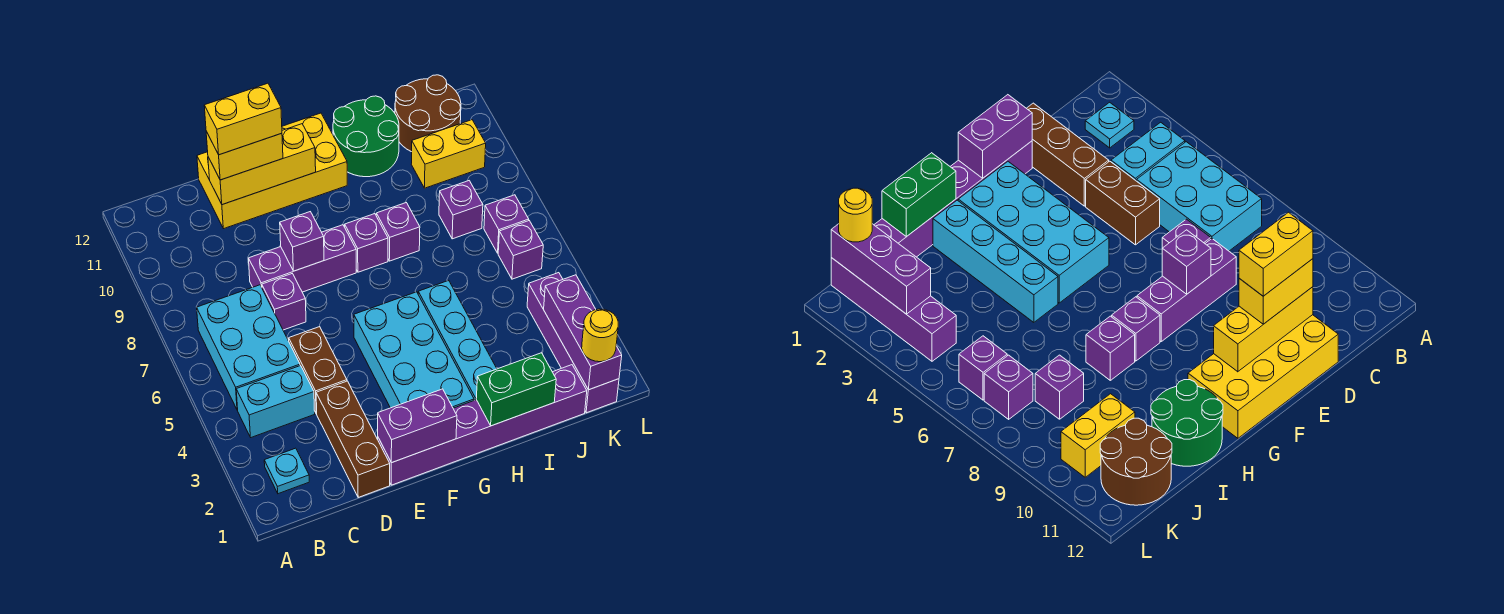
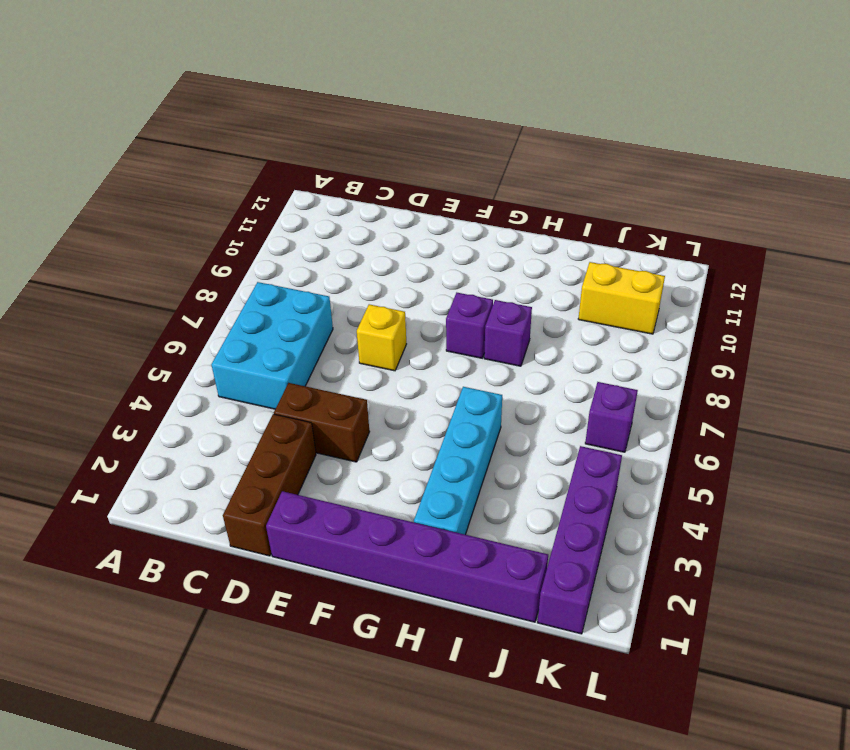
brown brick D4:E4 level 1 -> brown brick D4:D5 level 1
yellow brick E7 level 1 -> none
none -> cyan plate B2 level 1
none -> cyan brick B4:C4 level 1
none -> purple brick D7 level 1

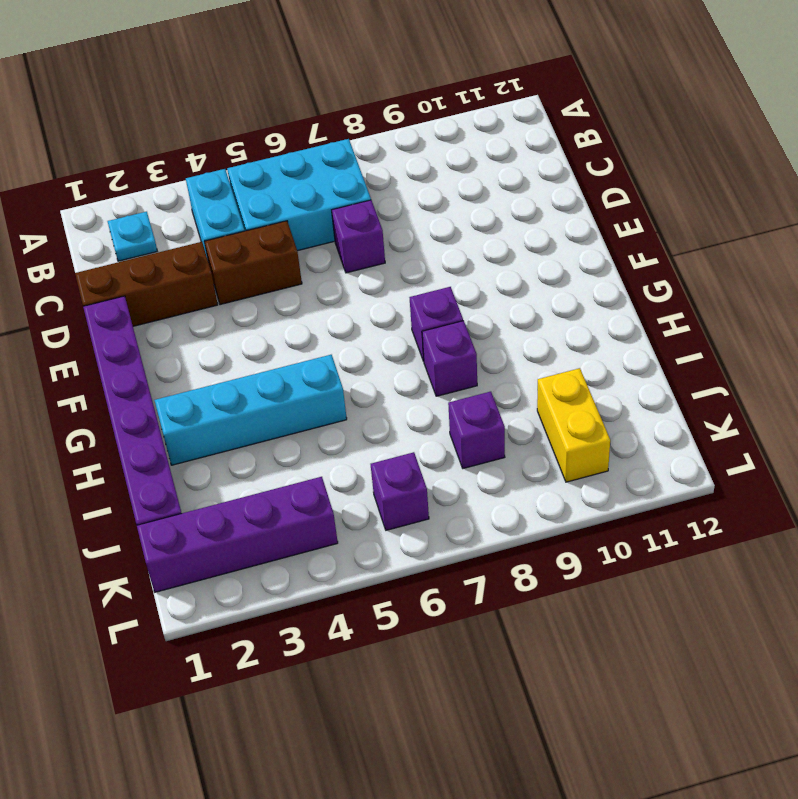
none -> purple brick D8:F8 level 1
none -> yellow brick D11:G12 level 1
none -> cyan brick F2:G5 level 1

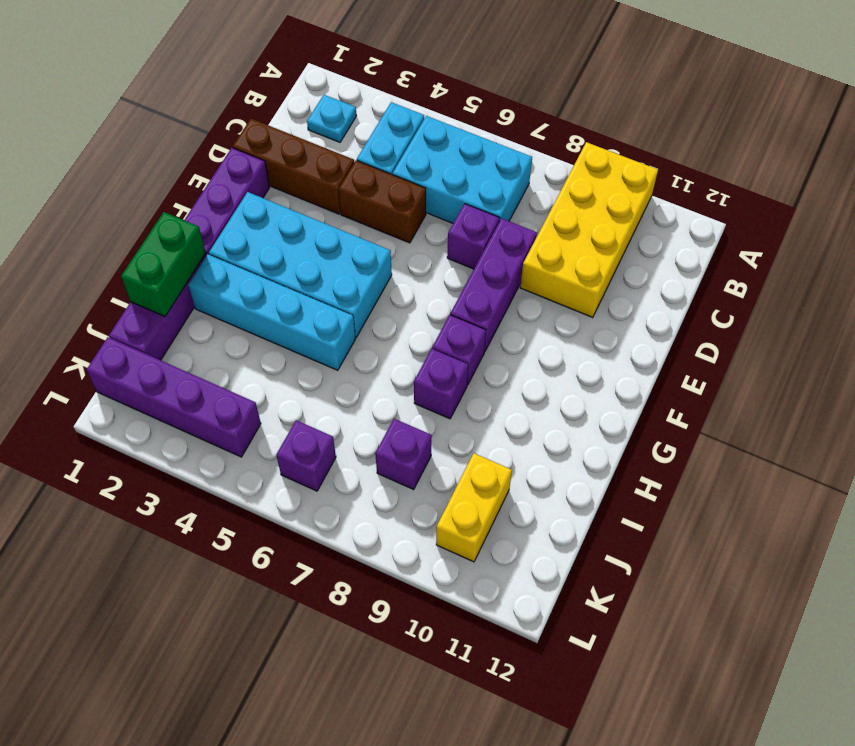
yellow brick A9:D10 level 1 -> yellow brick D11:G12 level 1
none -> green round brick H11:I12 level 1
none -> brown round brick J11:K12 level 1
none -> purple brick K7 level 1

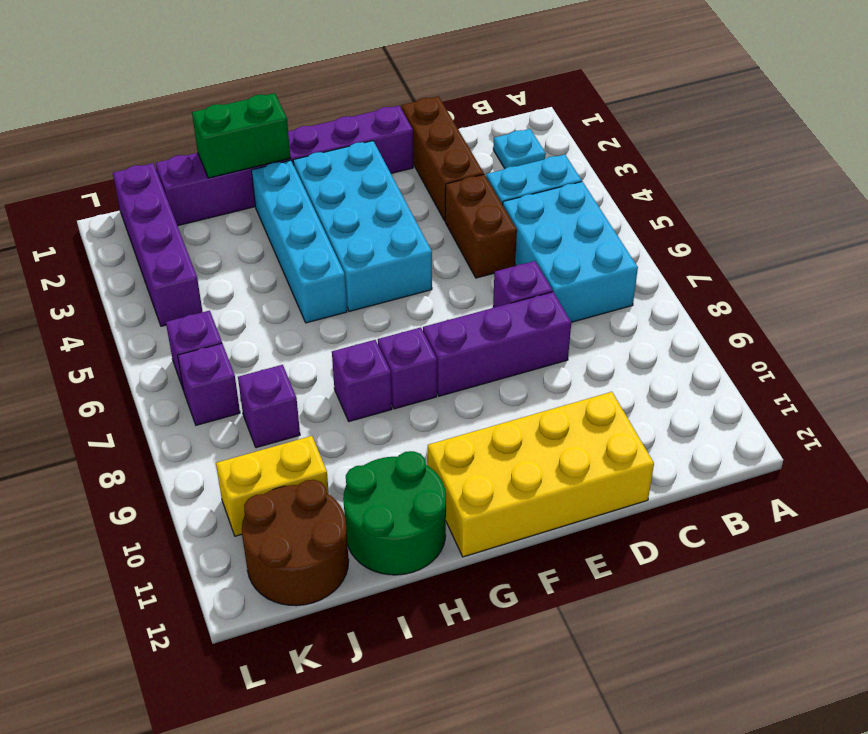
none -> yellow brick D11:F11 level 2
none -> purple brick E1:F1 level 2
none -> purple brick E8 level 2

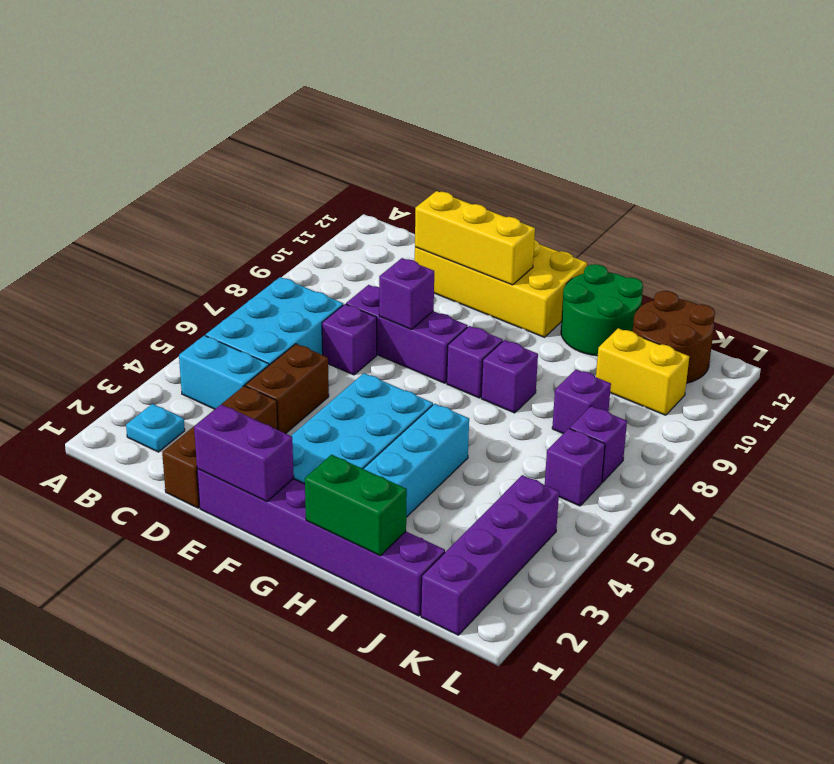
none -> purple brick K1:K3 level 2
none -> yellow brick D11:E11 level 3
none -> yellow round brick K1 level 3

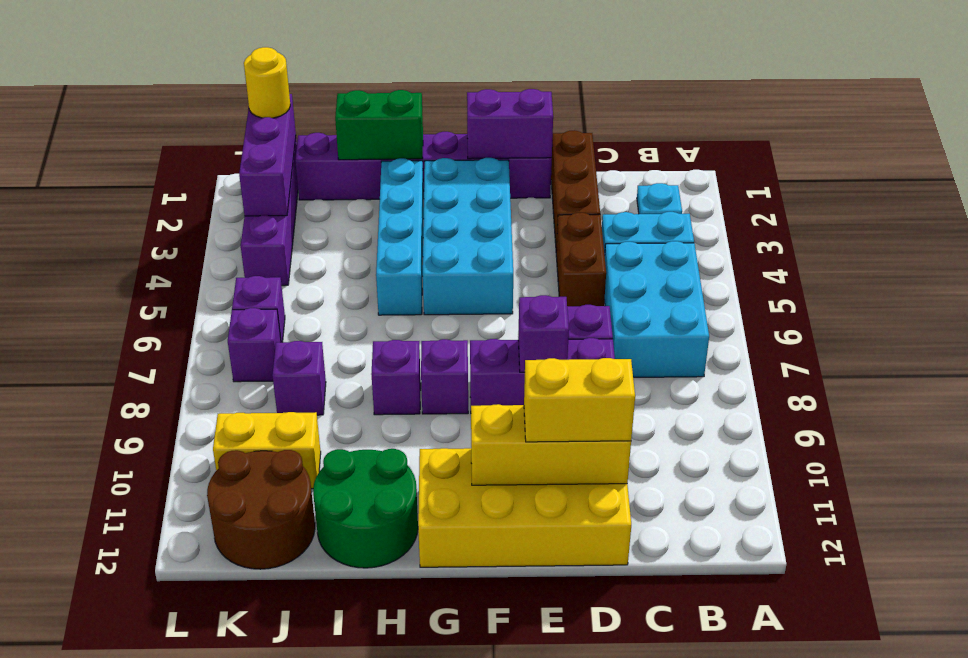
none -> yellow brick D11:E11 level 4

